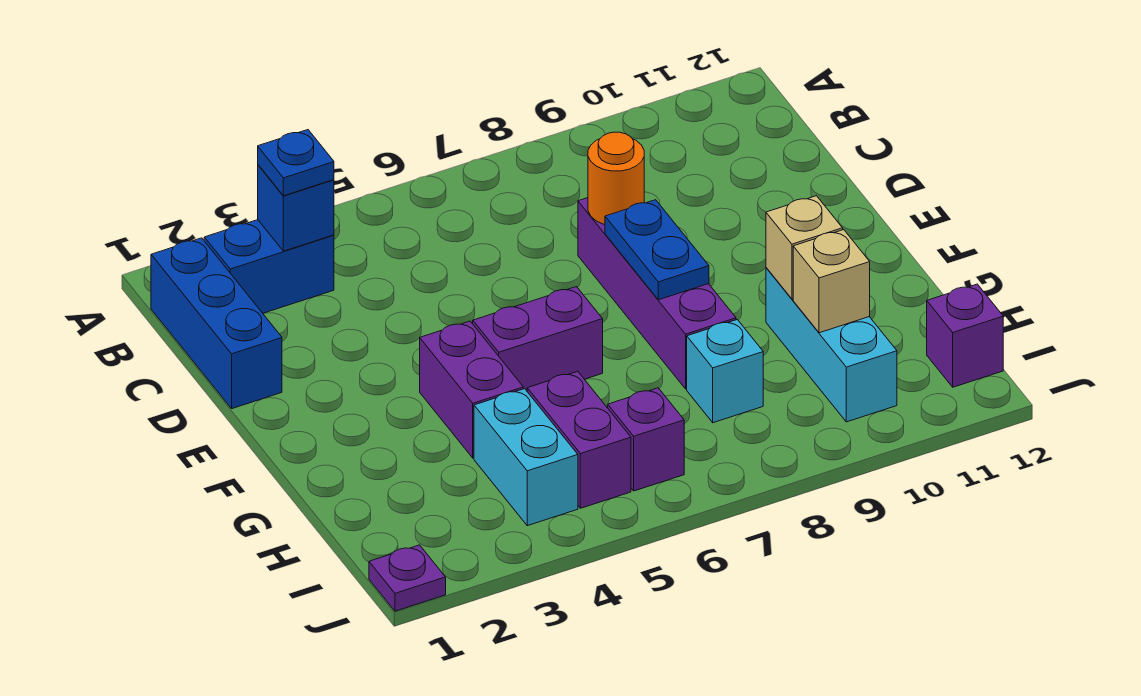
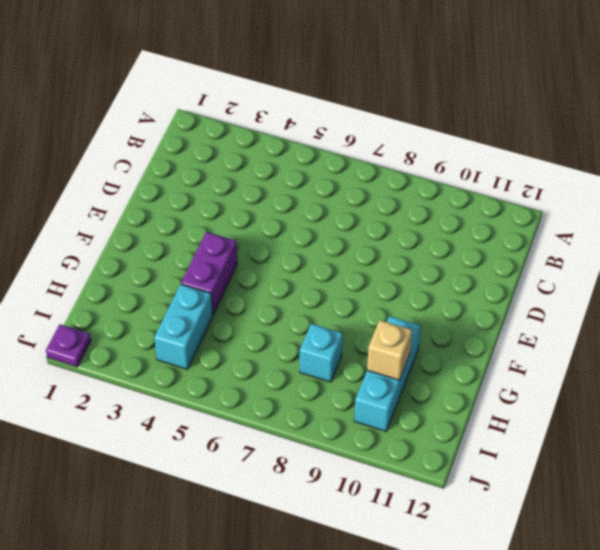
none -> blue brick B1:D1 level 1
none -> blue brick B2:B3 level 1
none -> purple brick D8:G8 level 1

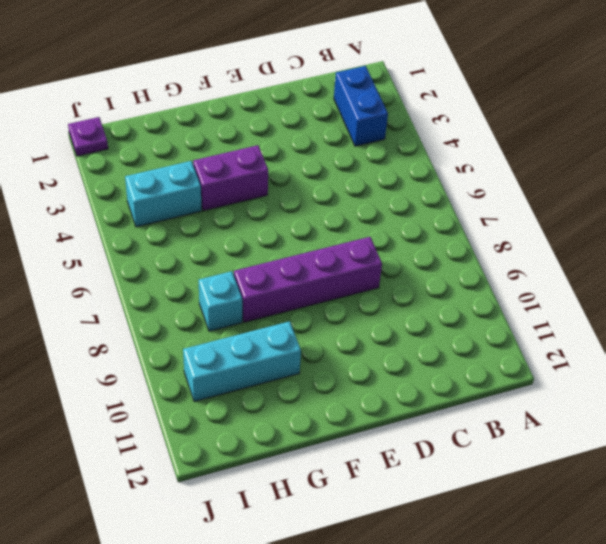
none -> blue brick B1:D1 level 1
none -> purple brick F5:F6 level 1
none -> purple brick H5:I5 level 1

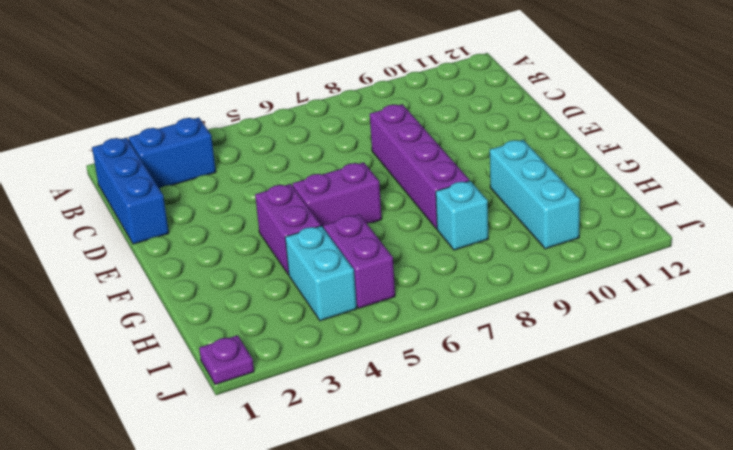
none -> purple brick I6 level 1
none -> purple brick I12 level 1
none -> blue brick B3 level 2

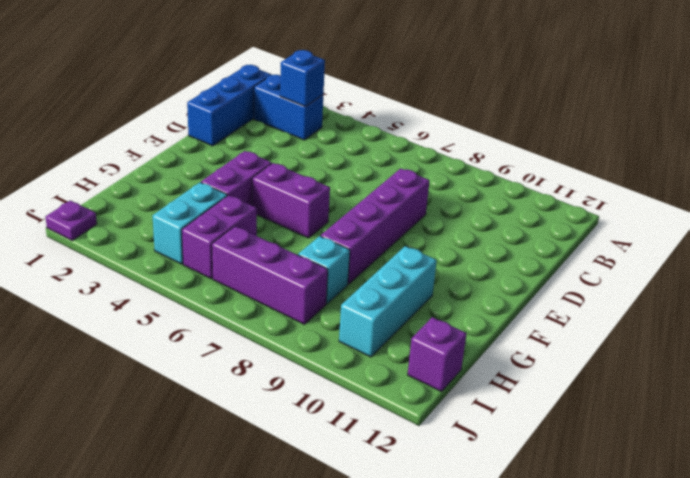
purple brick I6:I8 level 1 -> purple brick I6 level 1
none -> orange round brick D8 level 2
none -> blue plate E8:F8 level 2
none -> tan brick G10 level 2

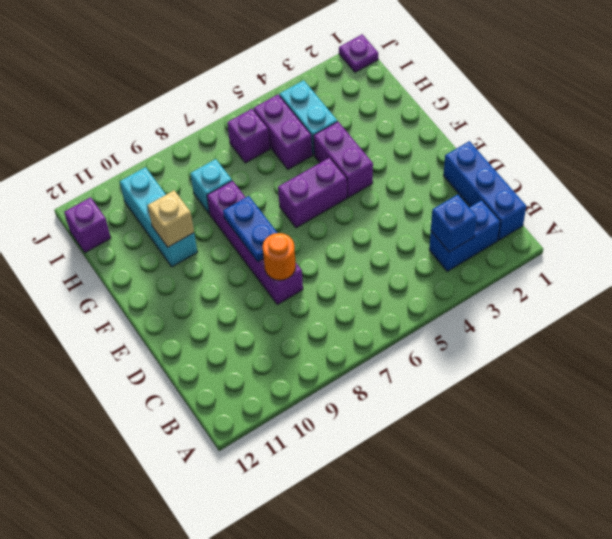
none -> tan brick H10 level 2
none -> blue plate B3 level 3

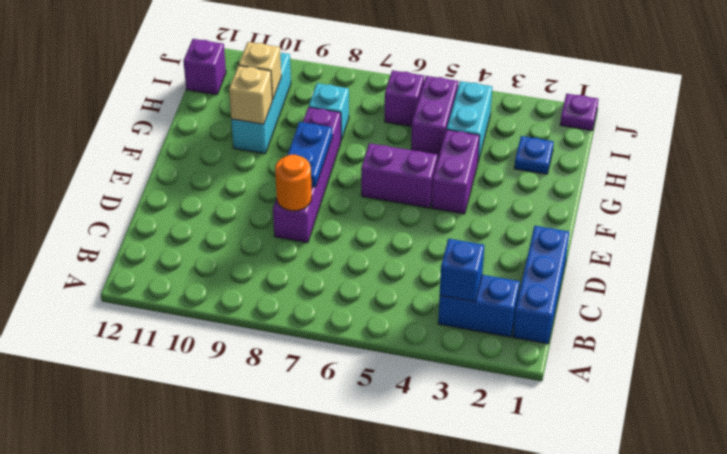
blue plate H2 level 1 -> blue plate B3 level 3

